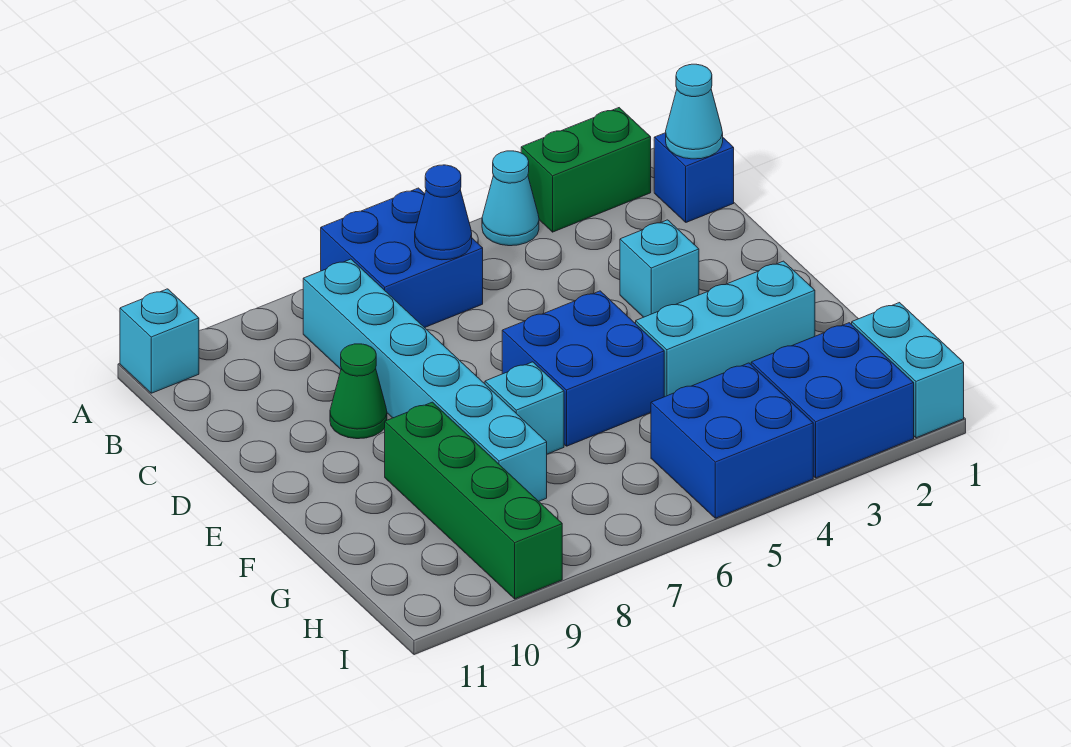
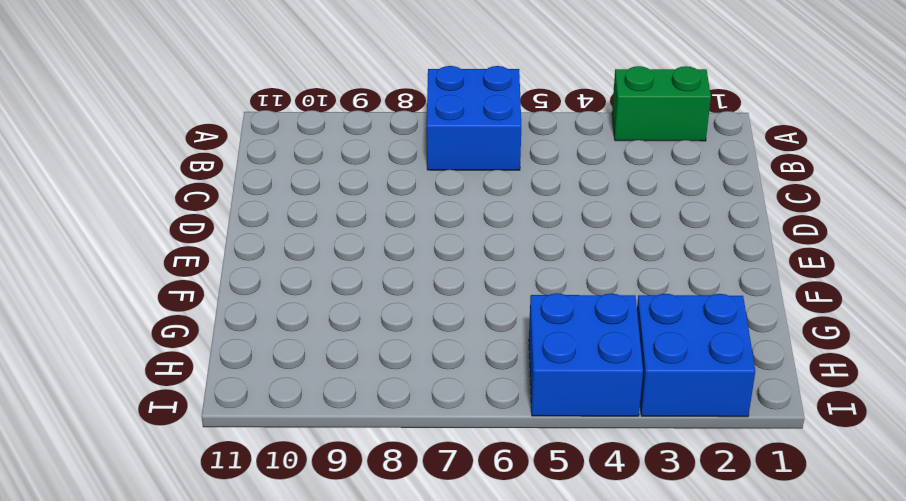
none -> cyan cone A4 level 1
none -> cyan brick A11 level 1
none -> blue brick B1 level 1

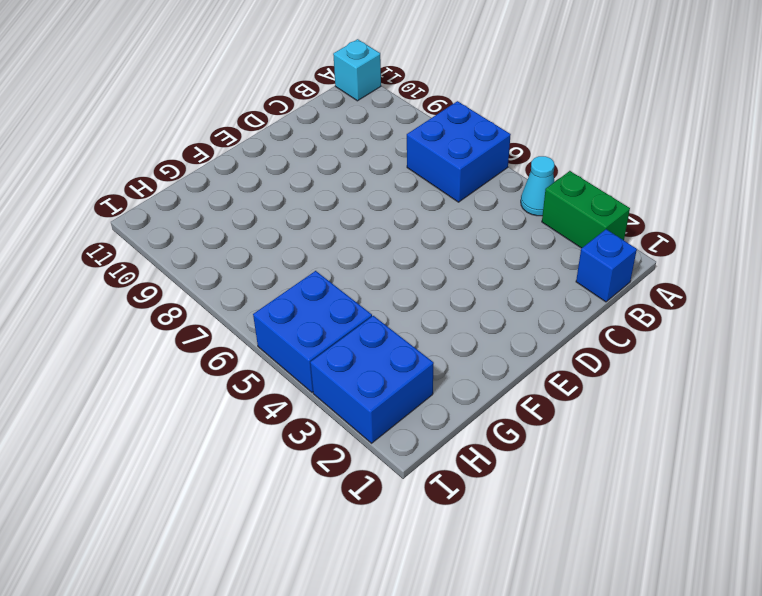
none -> cyan brick B8:G8 level 1
none -> cyan brick D3 level 1
none -> green cone D9 level 1

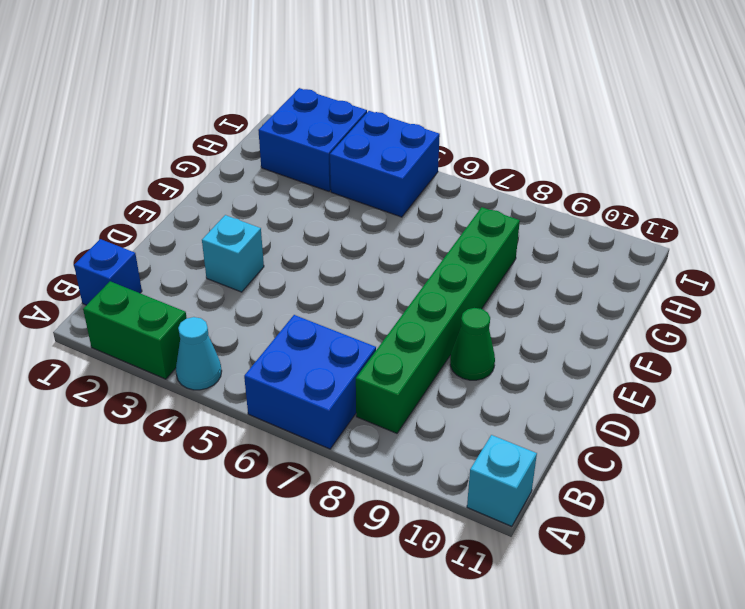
green brick B8:G8 level 1 -> cyan brick B8:G8 level 1
none -> blue brick E5:F6 level 1
none -> cyan brick F2:F4 level 1
none -> cyan brick F7 level 1

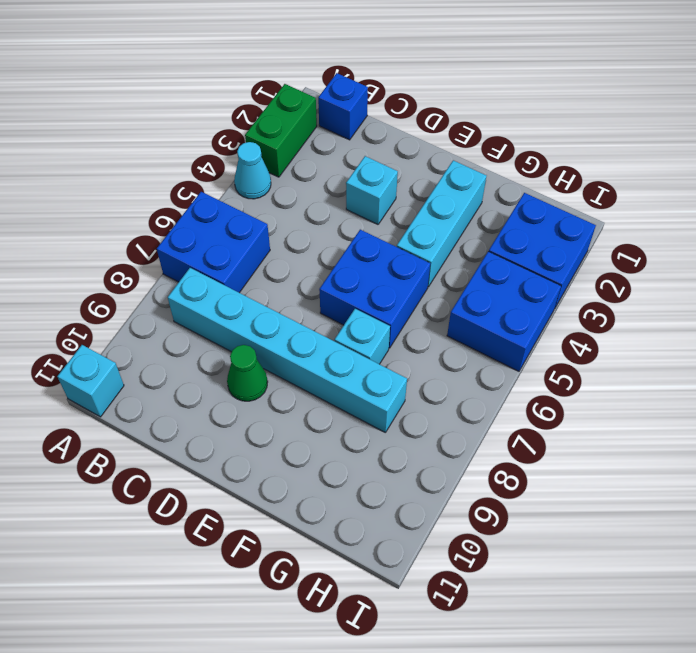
none -> green brick F9:I9 level 1
none -> cyan brick H1:I1 level 1
none -> cyan cone B1 level 2

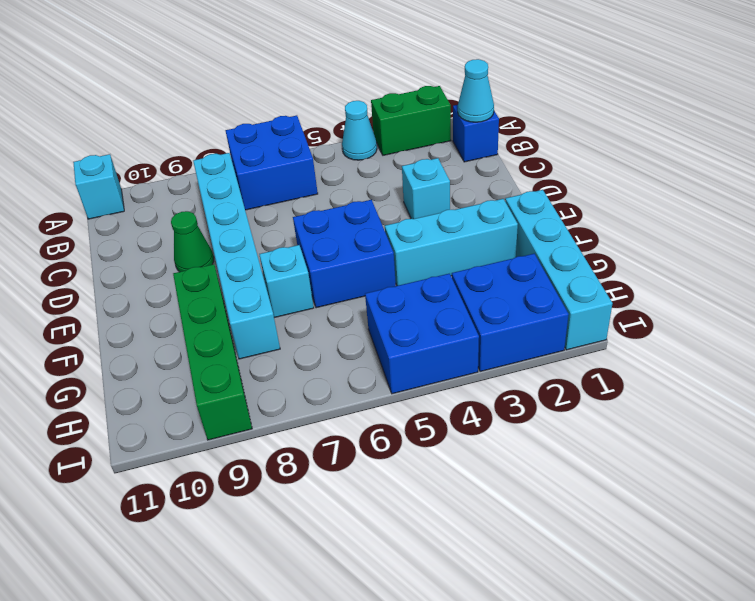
cyan brick F1:I1 level 1 -> cyan brick H1:I1 level 1
none -> blue cone B6 level 2

